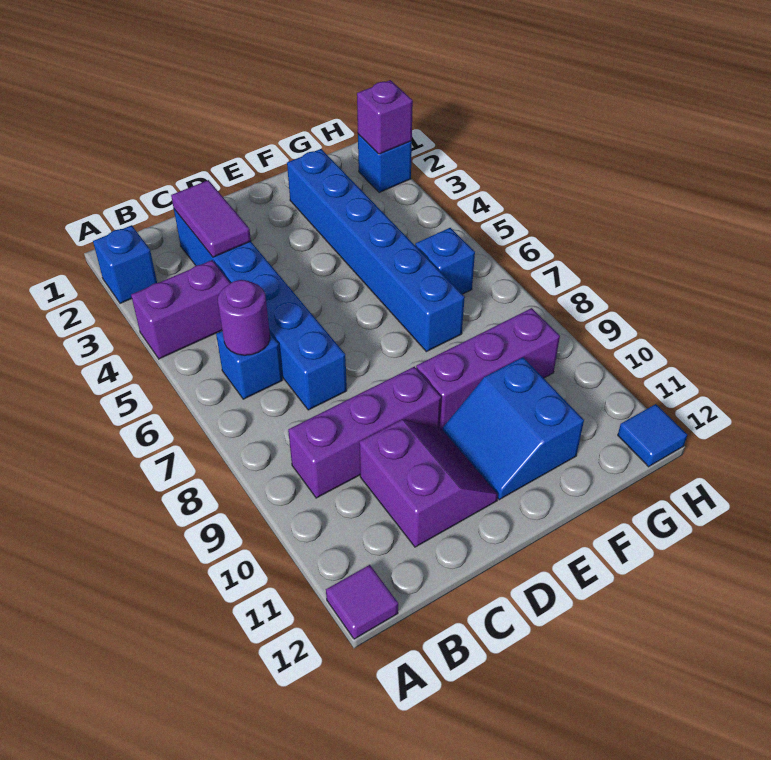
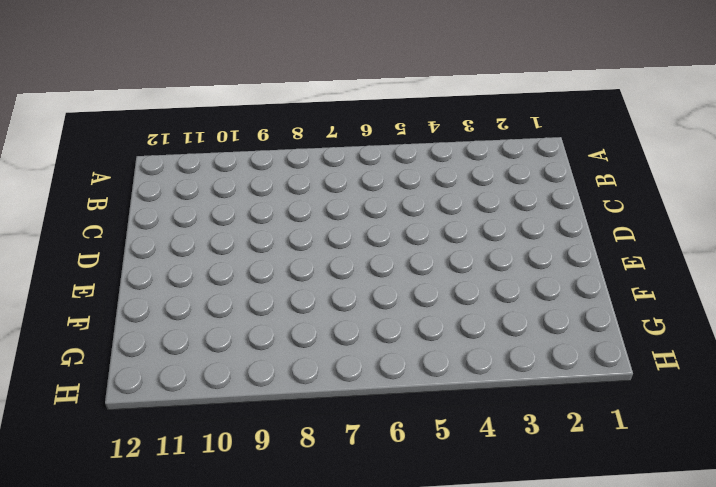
none -> blue brick A2 level 1
none -> purple brick A4:B4 level 1
none -> purple tile A12 level 1

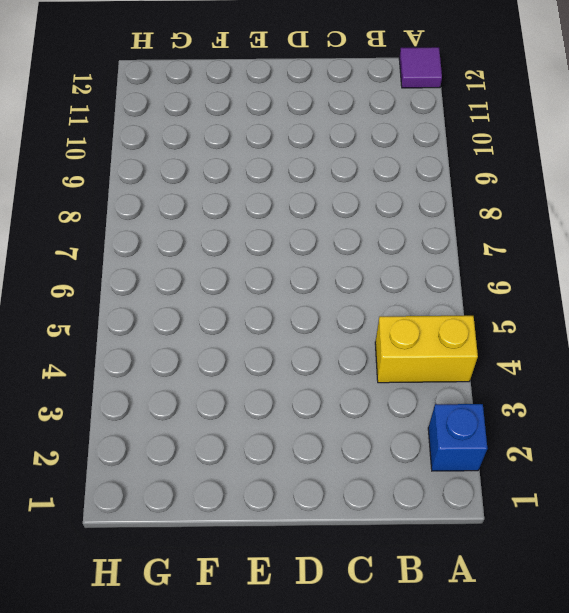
yellow brick A4:B4 level 1 -> purple brick A4:B4 level 1
none -> blue brick B6 level 1
none -> purple brick B9:D9 level 1
none -> blue brick C2:C7 level 1

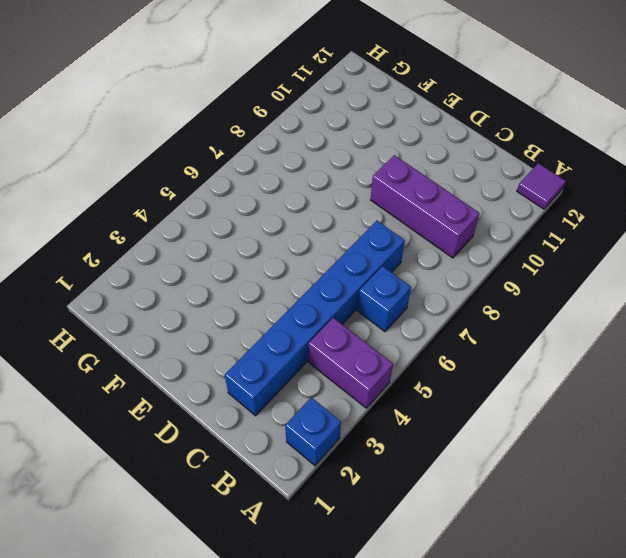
none -> purple slope C10:D11 level 1 top C
none -> purple brick E9:G9 level 1
none -> blue slope E10:F11 level 1 top F

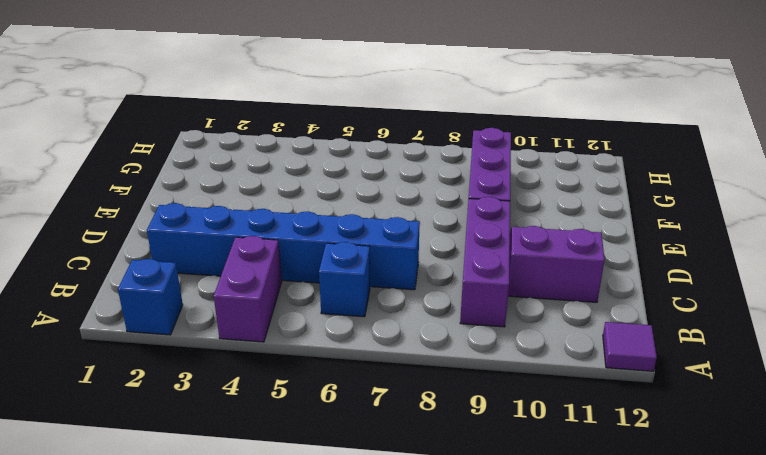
none -> blue slope E10:F11 level 1 top F
none -> blue brick F2:F7 level 1
none -> blue brick G6 level 1

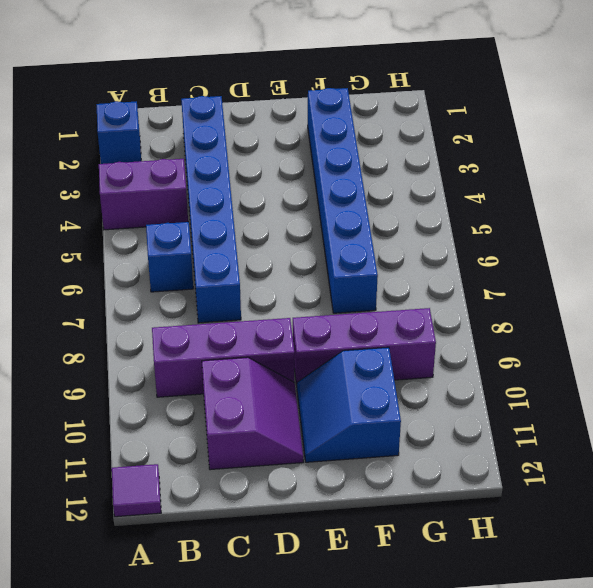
none -> blue brick G6 level 1
none -> blue brick H2 level 1
none -> blue tile H12 level 1

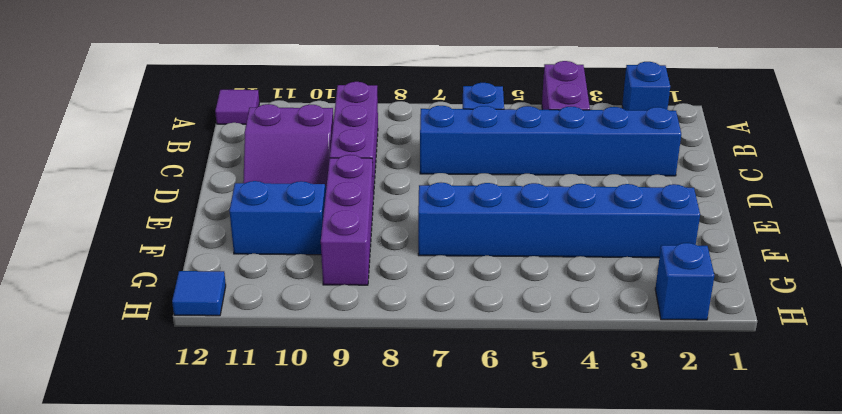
none -> blue brick G6 level 1
none -> purple round brick B6 level 2
none -> purple tile C2:C3 level 2

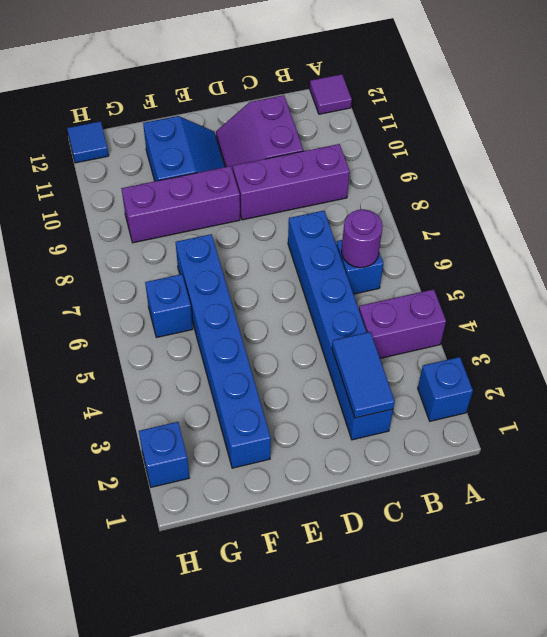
blue tile C2:C3 level 2 -> purple tile C2:C3 level 2
none -> purple brick H2 level 2

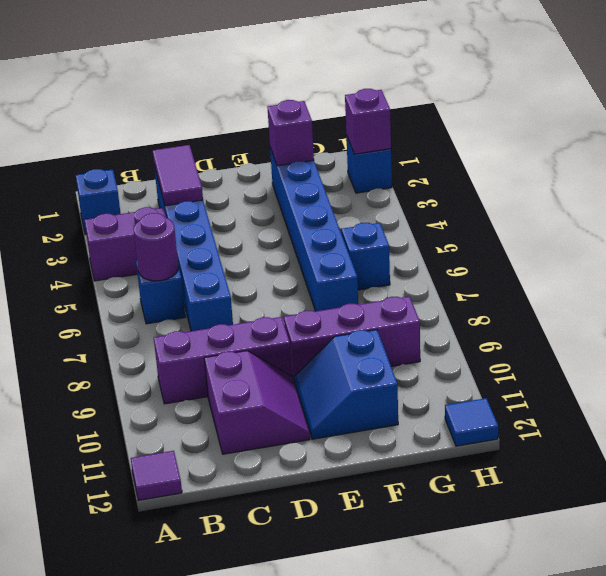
purple brick F2 level 2 -> none

